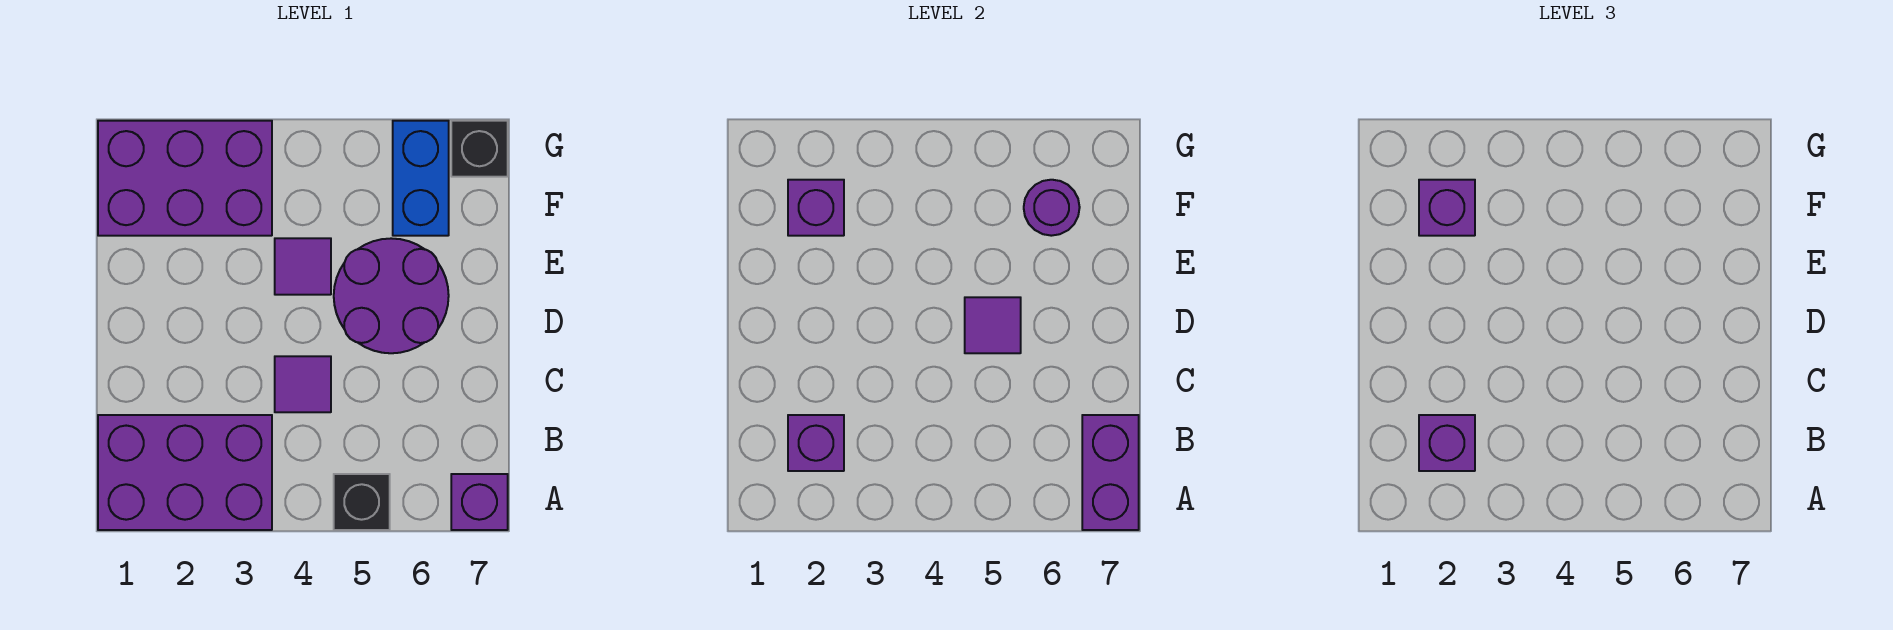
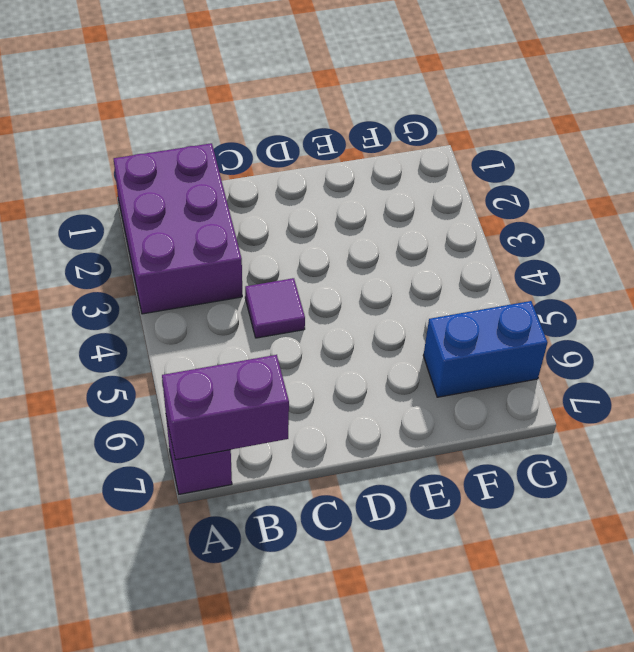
none -> black brick A5 level 1
none -> purple round brick D5:E6 level 1
none -> purple tile E4 level 1

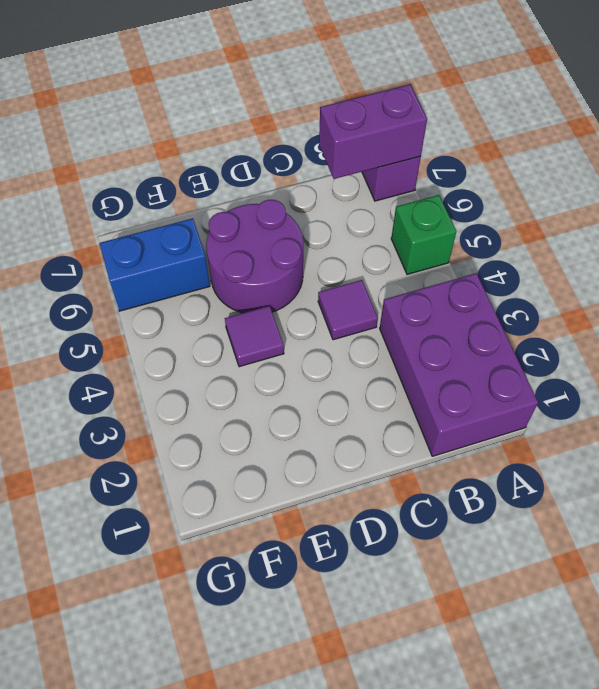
green brick A5 level 1 -> black brick A5 level 1
none -> purple brick F1:G3 level 1
none -> black brick G7 level 1
none -> purple brick B2 level 2

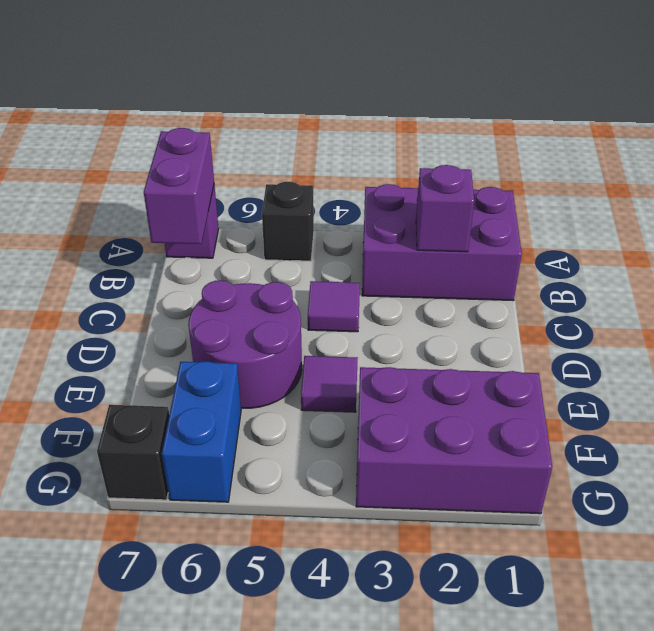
none -> purple tile D5 level 2
none -> purple brick F2 level 2
none -> purple round brick F6 level 2

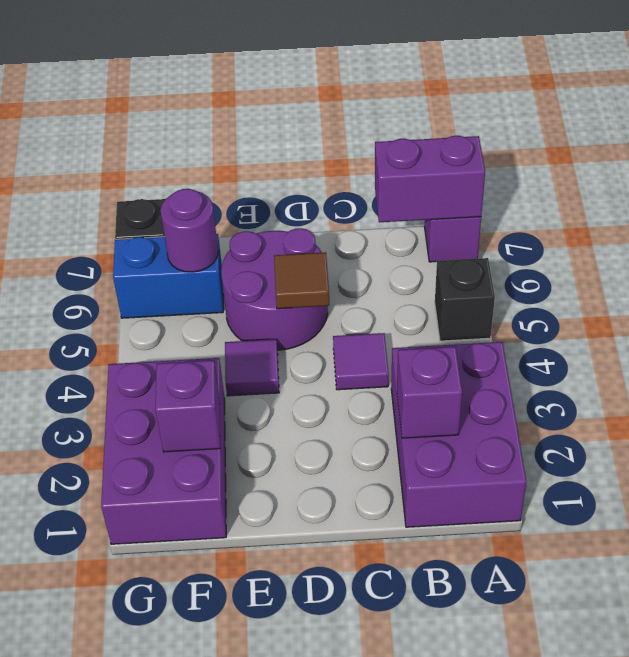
brown tile D5 level 2 -> purple tile D5 level 2
none -> purple brick B2 level 3
none -> purple brick F2 level 3

